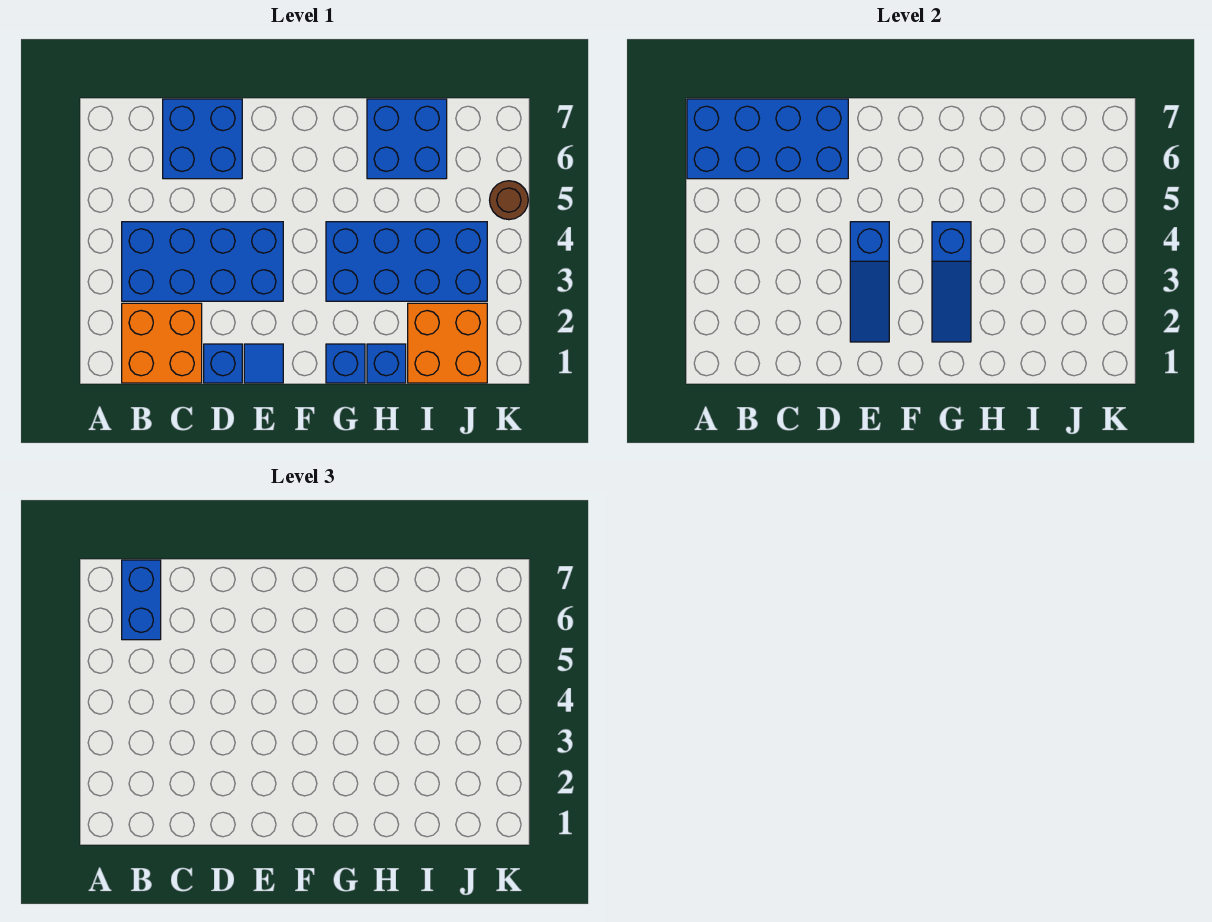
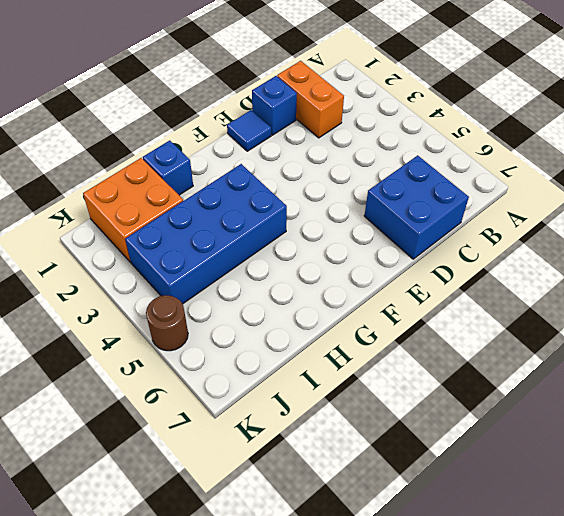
orange brick C1:C2 level 1 -> orange brick B1:C2 level 1
none -> blue brick B3:E4 level 1
none -> blue brick G1 level 1
none -> blue brick H6:I7 level 1

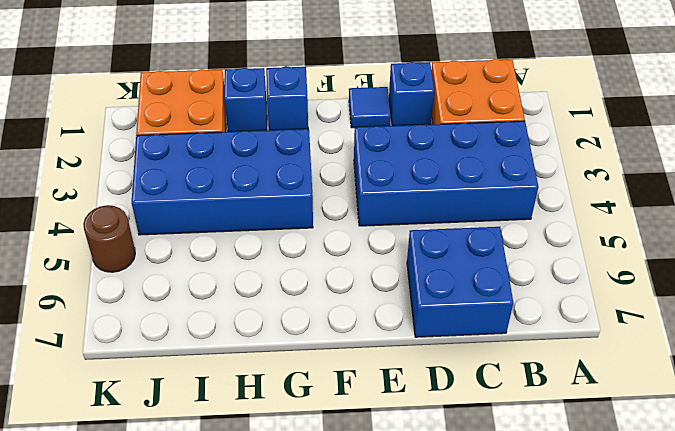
none -> blue brick H6:I7 level 1
none -> blue brick A6:D7 level 2
none -> blue slope E2:E4 level 2 top 4

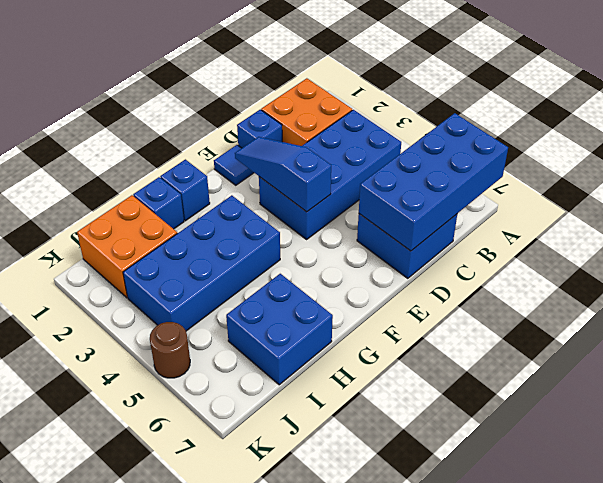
none -> blue slope G2:G4 level 2 top 4
none -> blue brick B6:B7 level 3

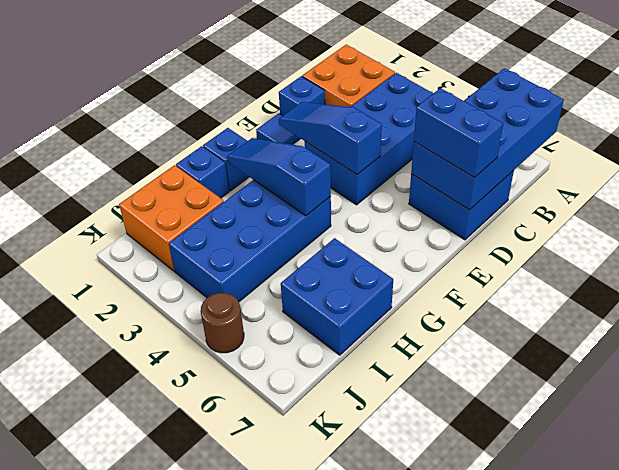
blue brick D6:D7 level 3 -> blue brick B6:B7 level 3

